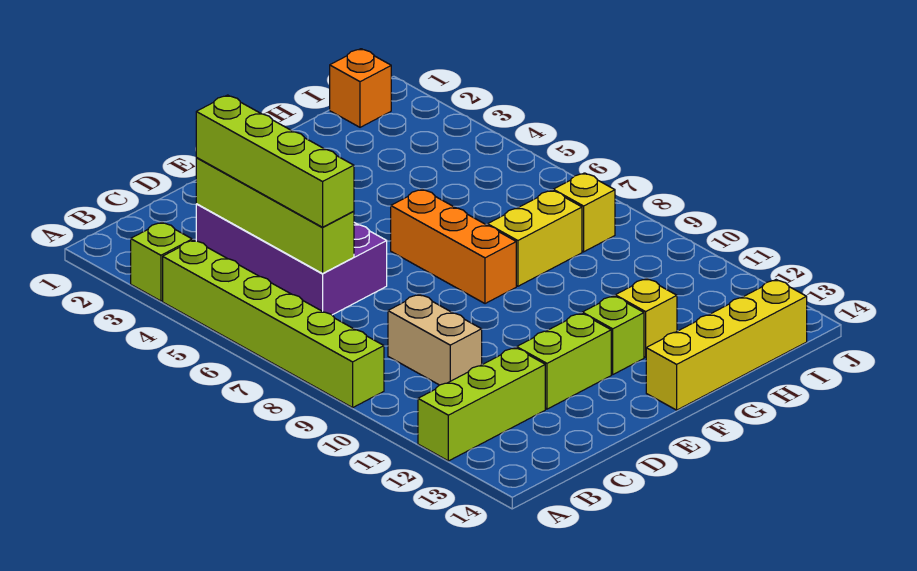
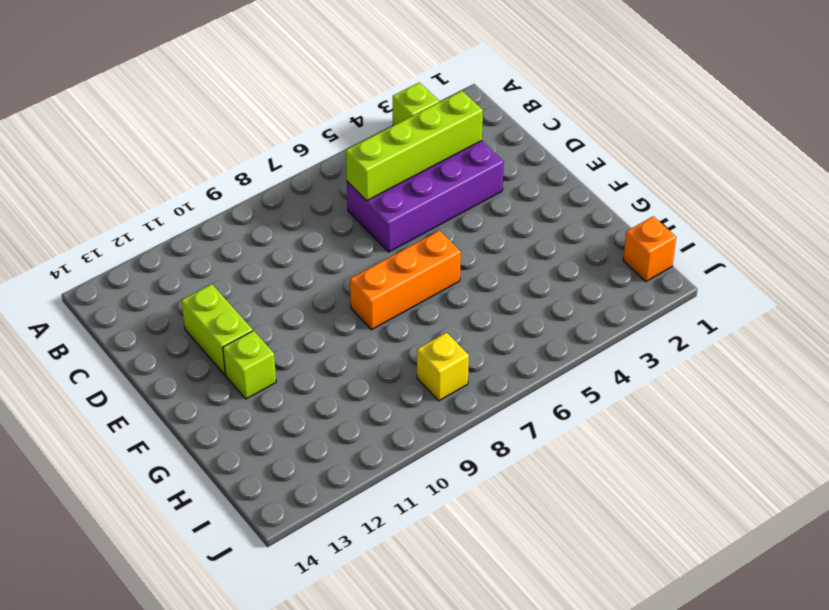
none -> lime brick A4:A9 level 1
none -> lime brick A12:C12 level 1
none -> tan brick C9:C10 level 1

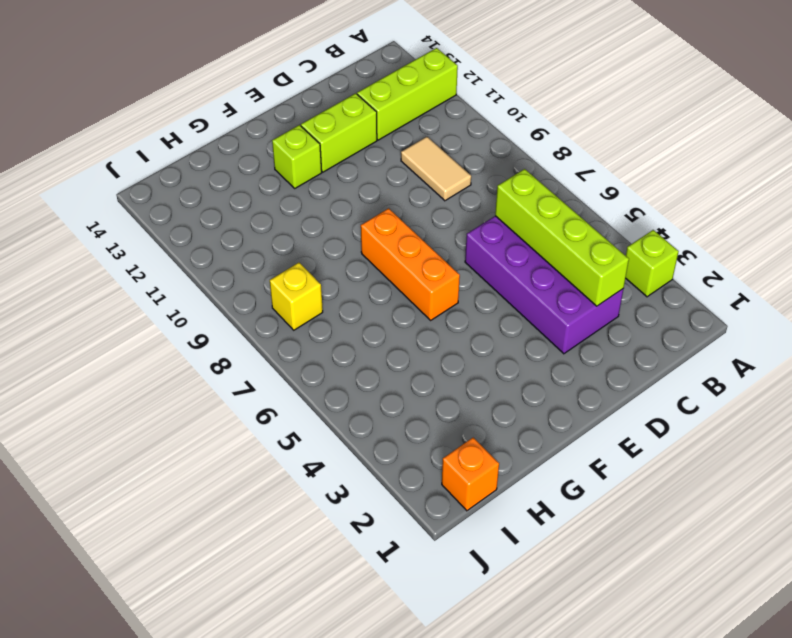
tan tile C9:C10 level 1 -> tan brick C9:C10 level 1
none -> lime brick A4:A9 level 1
none -> yellow brick F14:I14 level 1
none -> yellow brick G8:H8 level 1

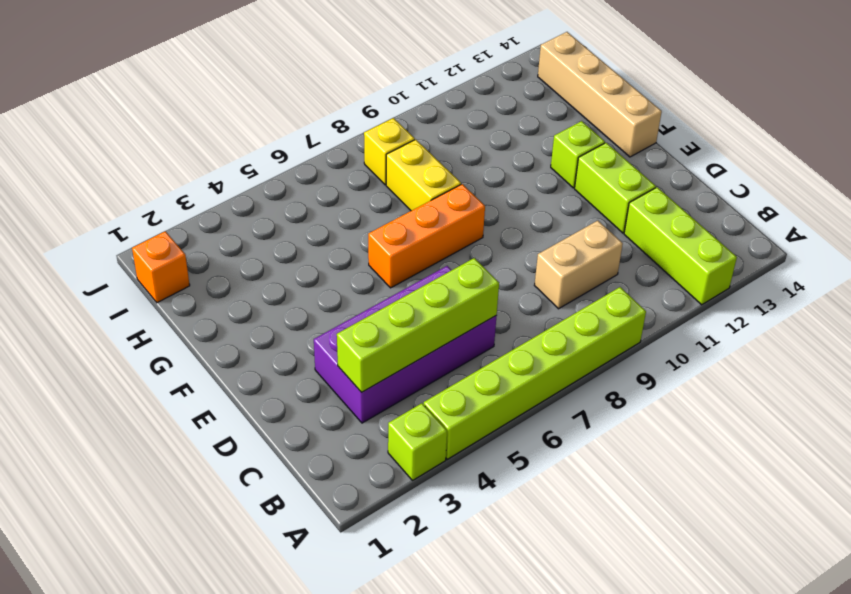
tan brick F14:I14 level 1 -> yellow brick F14:I14 level 1
none -> yellow brick G12 level 1
none -> lime brick C3:C6 level 3

